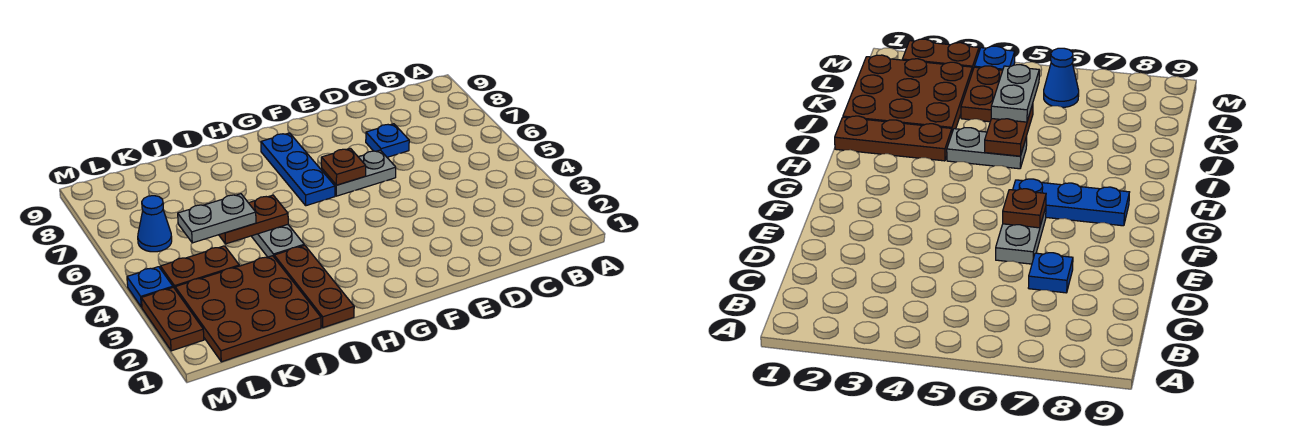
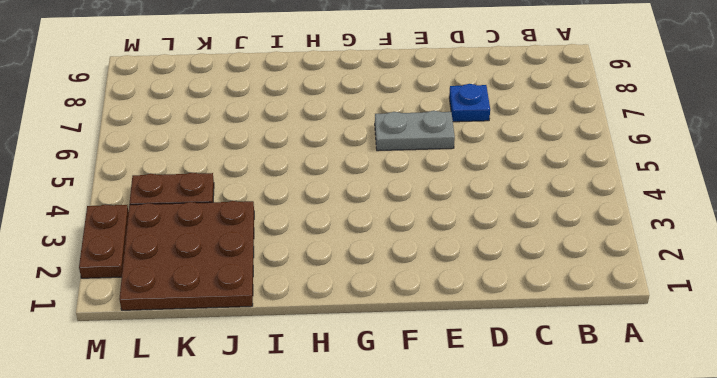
none -> blue plate G6:G8 level 1
none -> brown plate I1:I3 level 1
none -> grey plate I4:I5 level 1

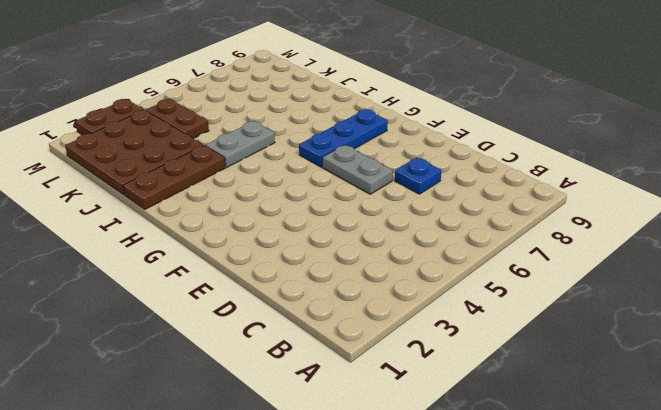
none -> blue cone L6 level 1
none -> blue plate M4 level 1
none -> brown plate F6 level 2

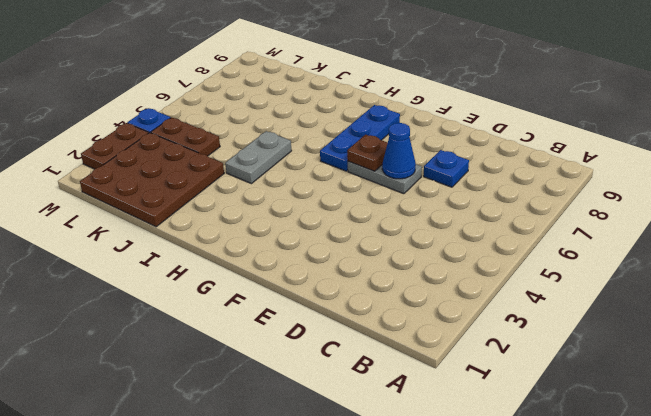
blue cone E6 level 2 -> blue cone L6 level 1
none -> brown plate I1:I3 level 1
none -> brown plate I5:J5 level 2
none -> grey plate J5:K5 level 3

